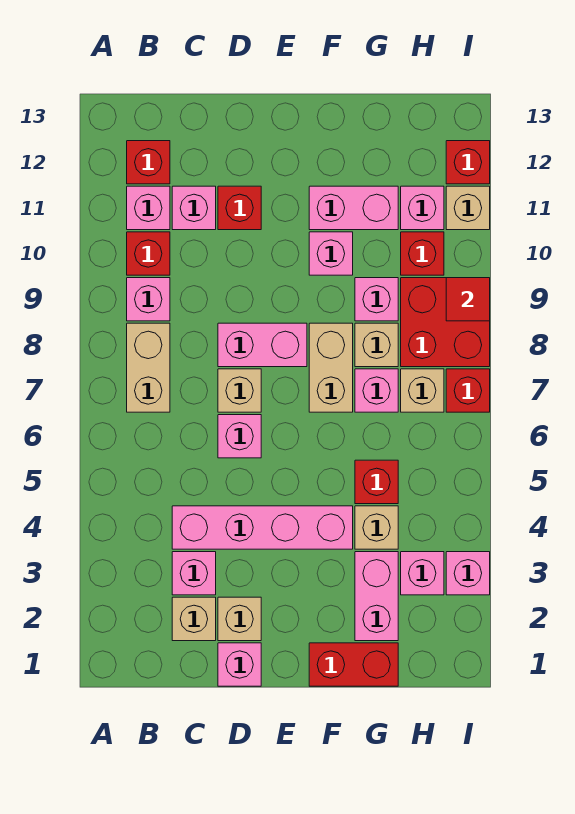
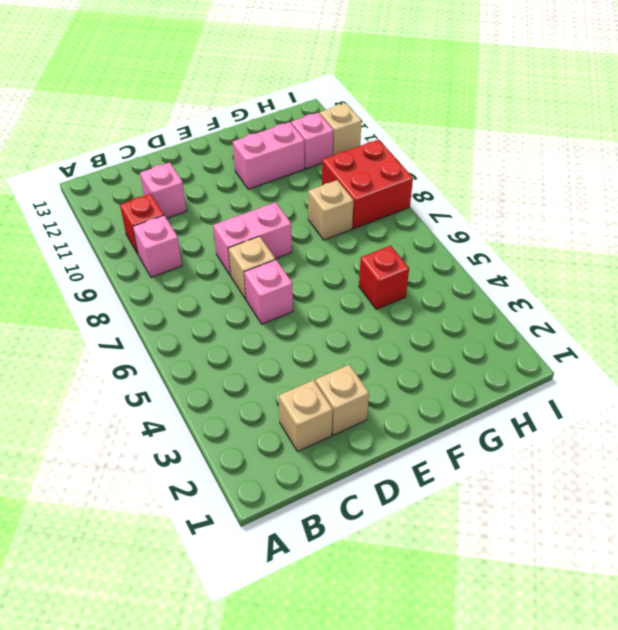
none -> tan brick B7:B8 level 1
none -> pink brick B11 level 1
none -> red brick B12 level 1
none -> pink brick C3 level 1

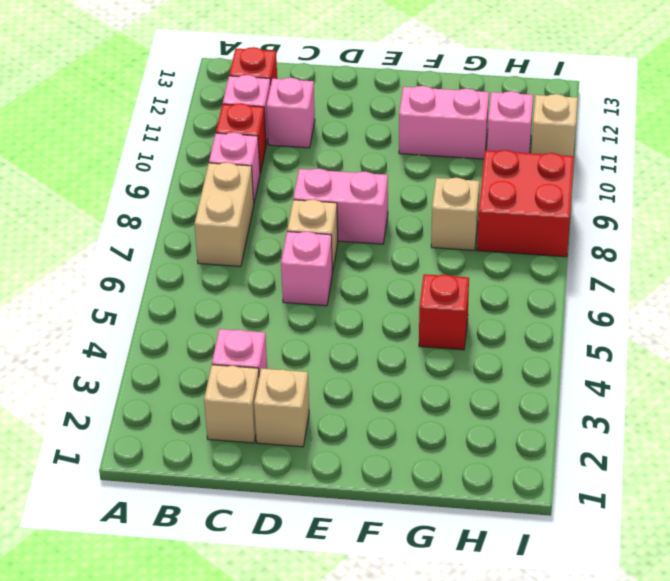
none -> pink brick C4:F4 level 1
none -> pink brick D1 level 1
none -> red brick D11 level 1
none -> red brick F1:G1 level 1

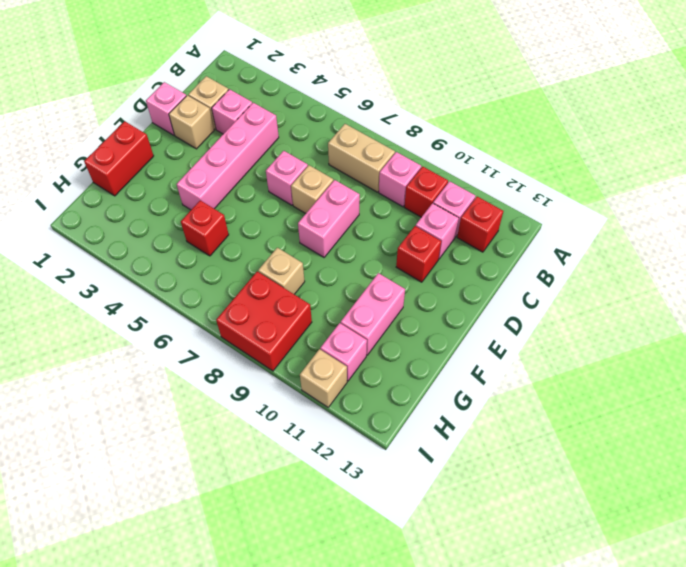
none -> tan brick F7:F8 level 1
none -> pink brick F10 level 1
none -> pink brick G2:G3 level 1
none -> tan brick G4 level 1

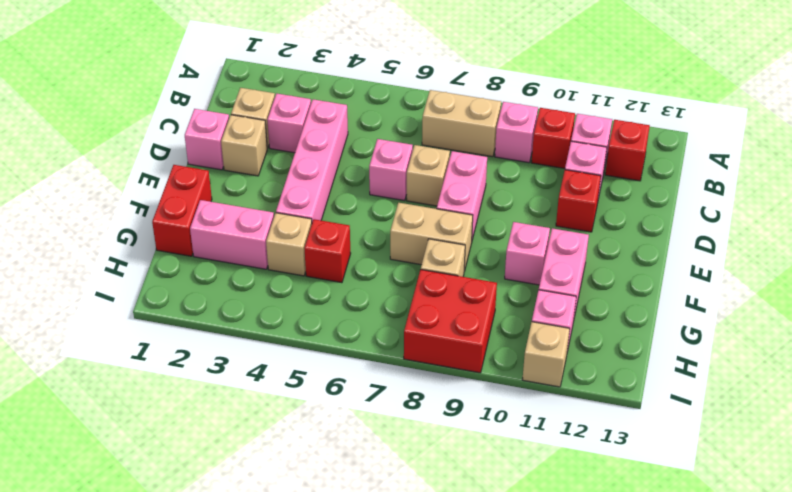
none -> pink brick G7 level 1
none -> pink brick G9 level 1
none -> pink brick H3 level 1
none -> tan brick H7 level 1

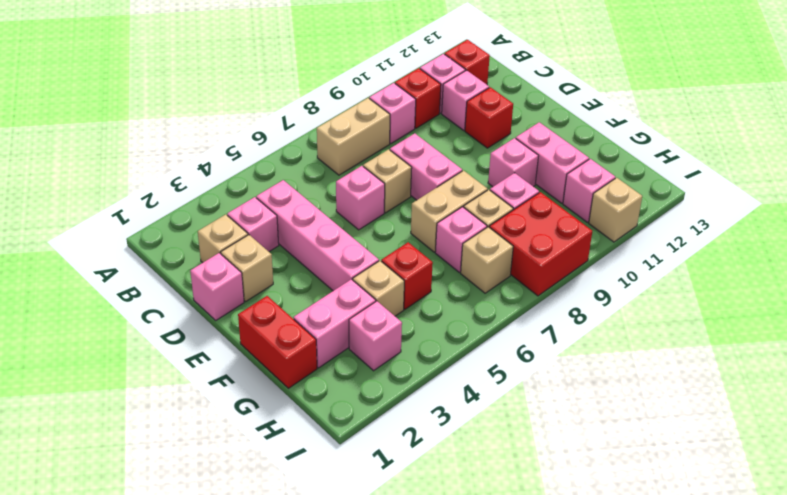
none -> red brick H10 level 1
none -> pink brick I3 level 1
none -> red brick I7 level 1
none -> red brick I12 level 1

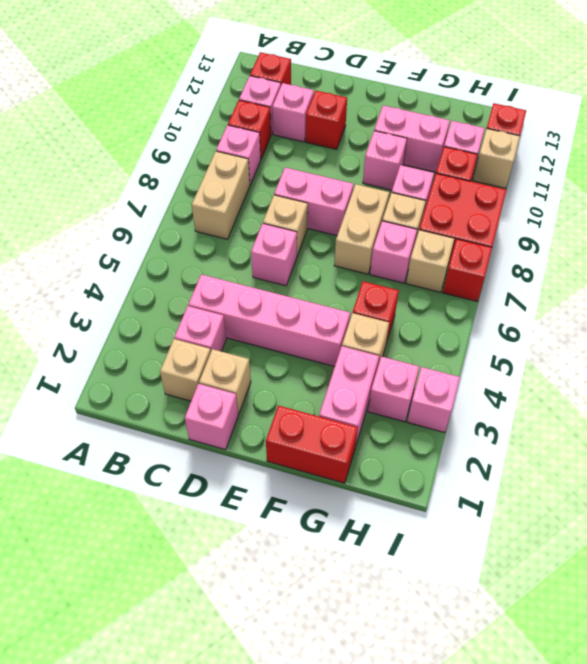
none -> red tile I9 level 2

